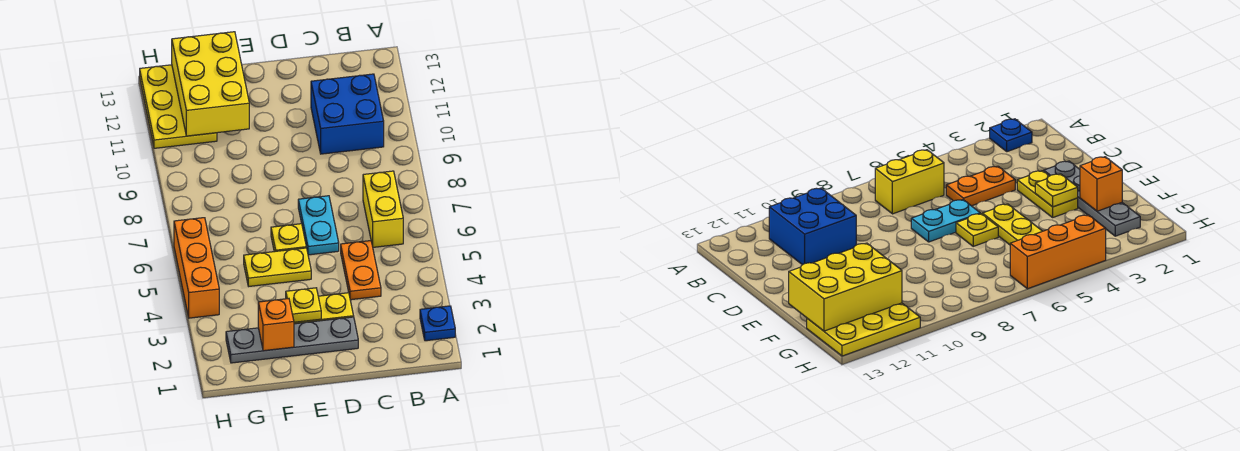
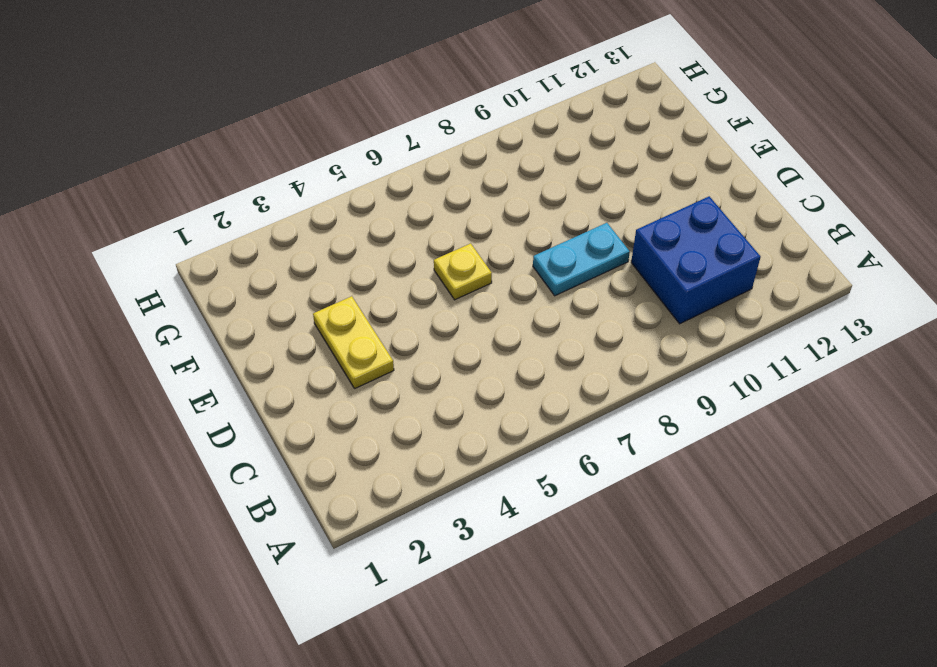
cyan plate D8:D9 level 1 -> cyan plate D6:D7 level 1
none -> blue plate A2 level 1
none -> yellow brick B6:B7 level 1
none -> orange plate C4:C5 level 1

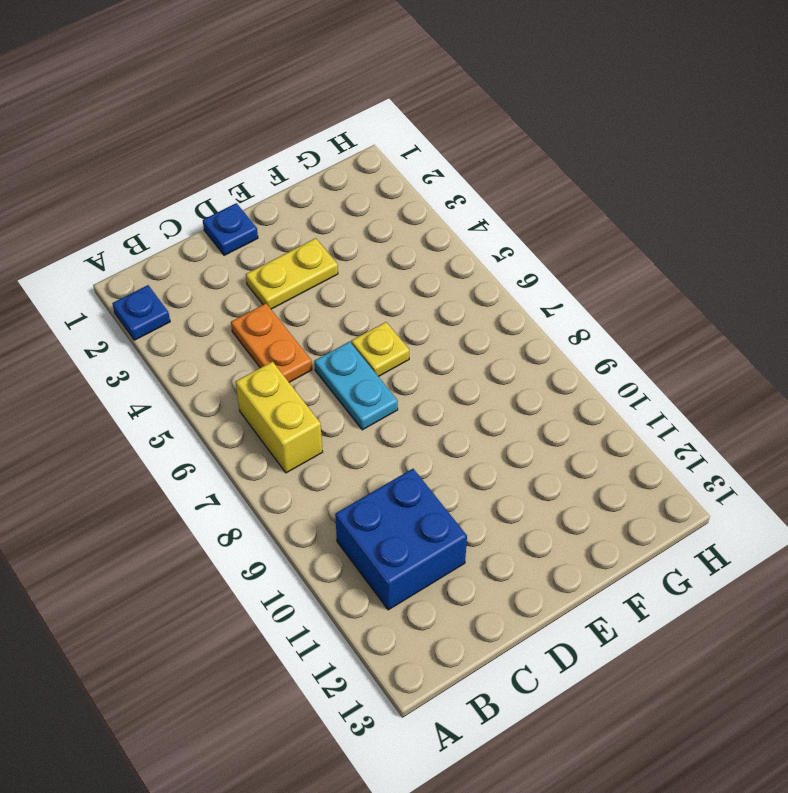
blue plate D1 level 1 -> none
none -> grey plate D2:G2 level 1
none -> yellow plate E5:F5 level 1
none -> yellow plate G11:H13 level 1

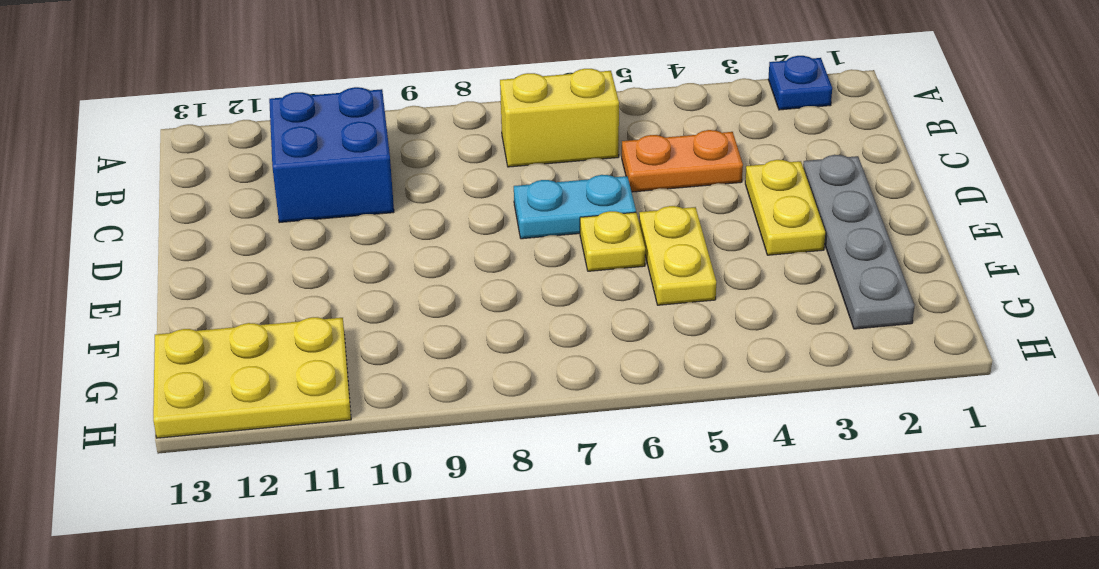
none -> orange brick H4:H6 level 1
none -> yellow plate E3 level 2
none -> orange brick F2 level 2

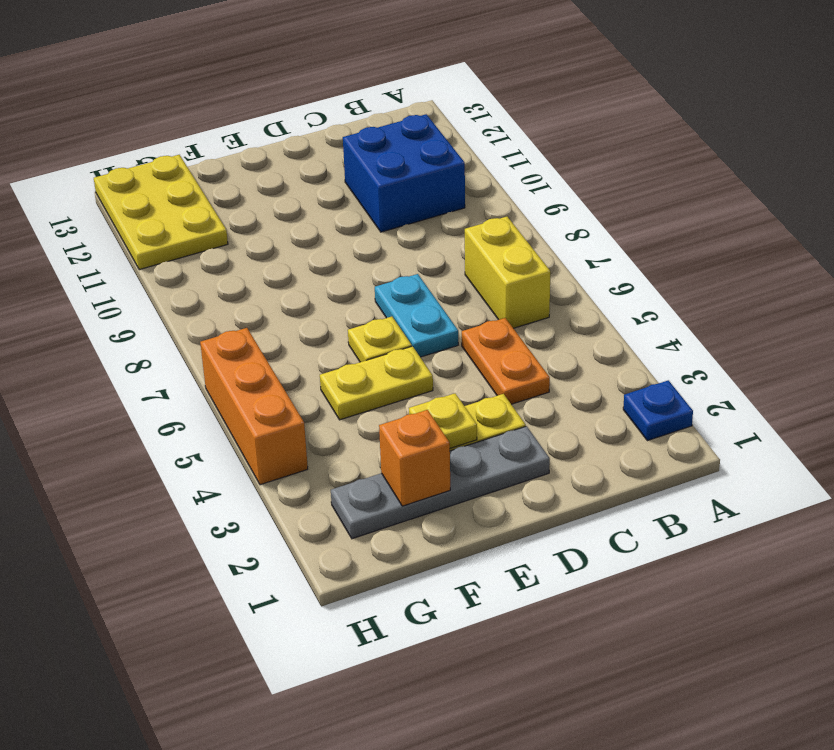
none -> yellow brick F11:G13 level 2

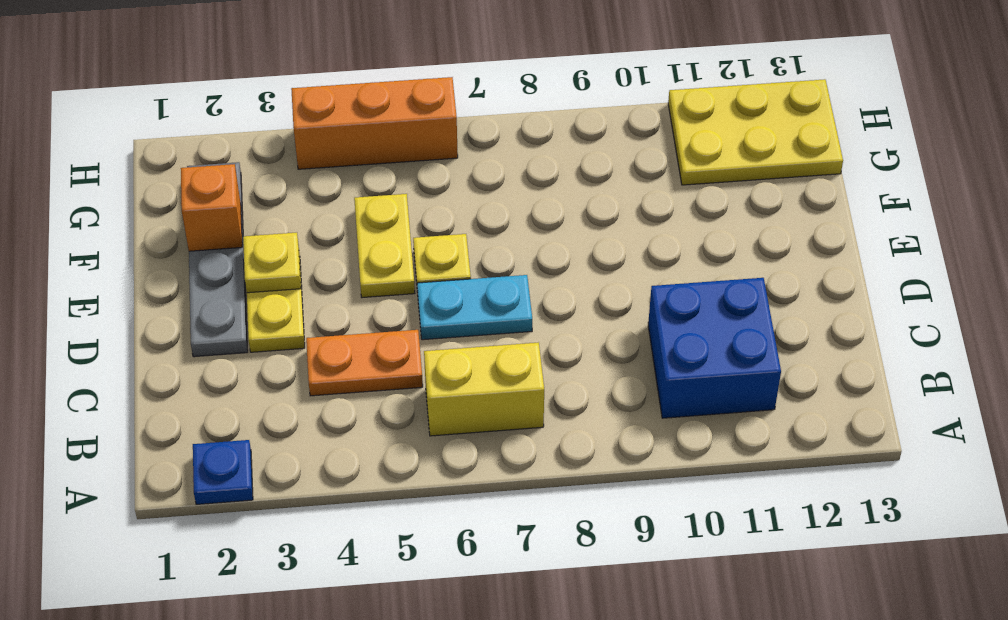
none -> yellow brick F11:G13 level 2

